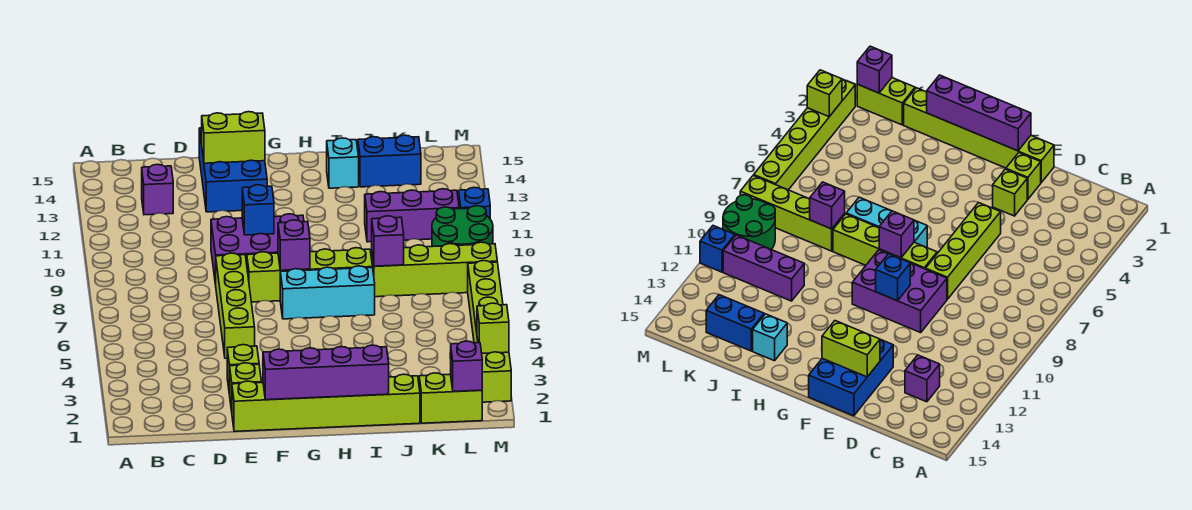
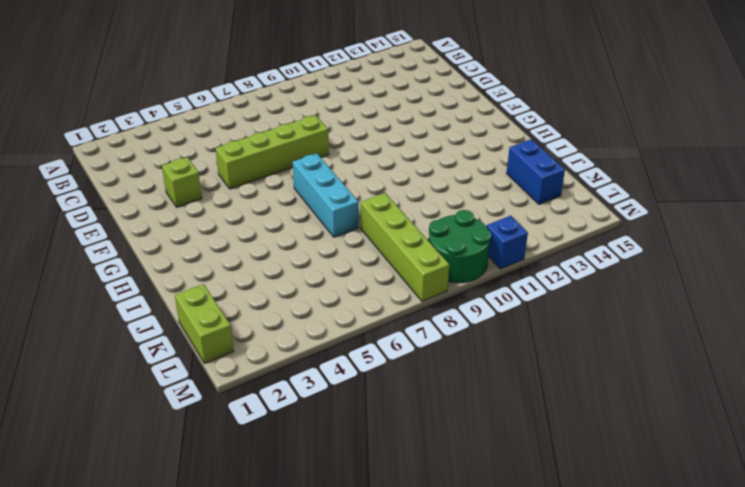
none -> purple brick C13 level 1
none -> lime brick E1:J1 level 1
none -> lime brick E2 level 1

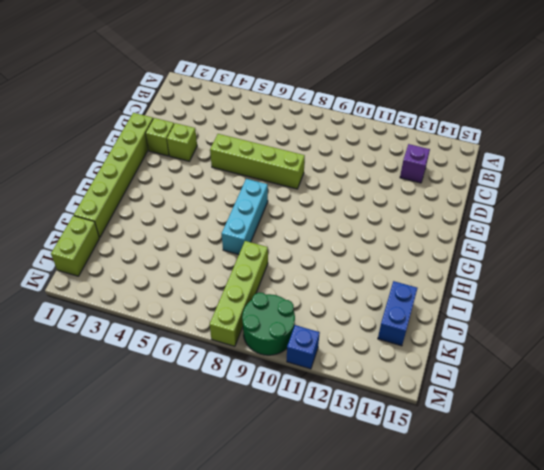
none -> purple brick E9:G10 level 1
none -> blue brick E13:F15 level 1
none -> lime brick F8:I8 level 1

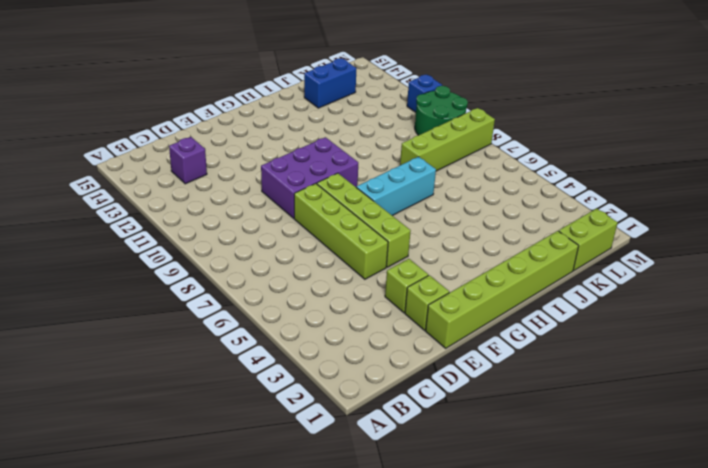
lime brick F5:F8 level 1 -> lime brick F8:I8 level 1
none -> blue brick E13:F15 level 1
none -> cyan brick I14 level 1
none -> purple brick J11:L11 level 1

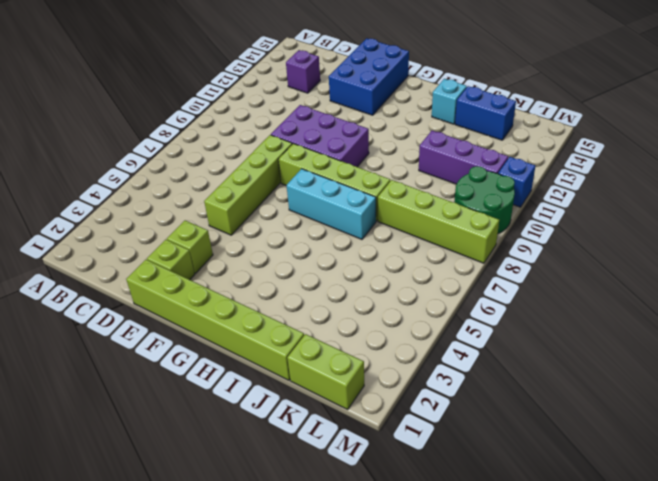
none -> lime brick M2:M7 level 1
none -> lime brick E14:F14 level 2
none -> purple brick F1:I1 level 2

